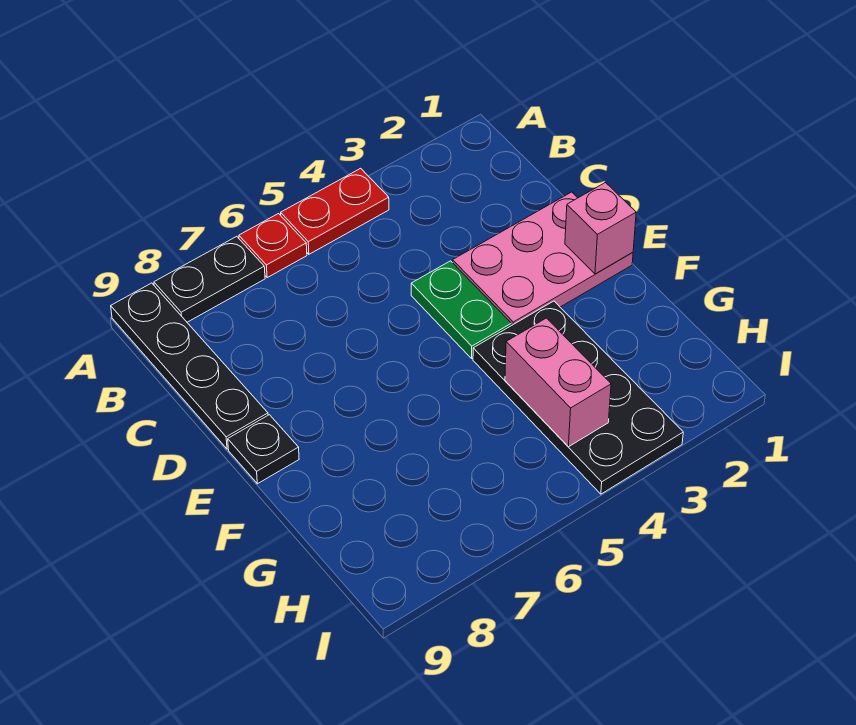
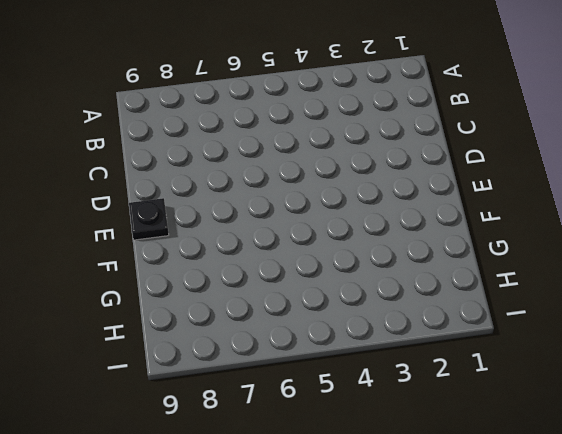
none -> red plate A4:A5 level 1
none -> red plate A6 level 1

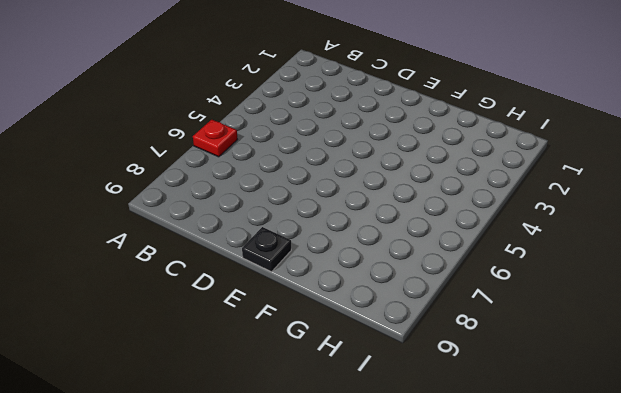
none -> red plate A4:A5 level 1
none -> black plate A7:A8 level 1

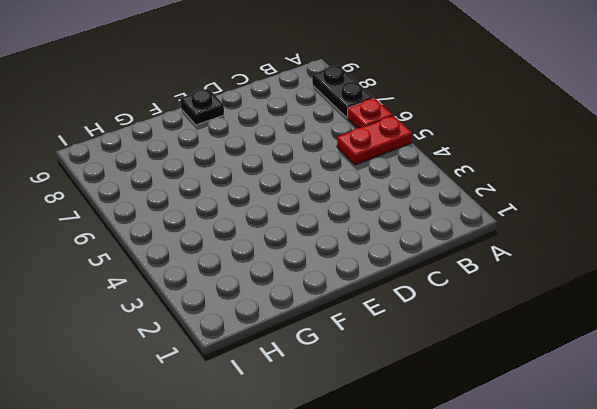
red plate A5:B5 level 1 -> red plate A4:A5 level 1
none -> black plate A9:D9 level 1
none -> pink plate D1:E3 level 1

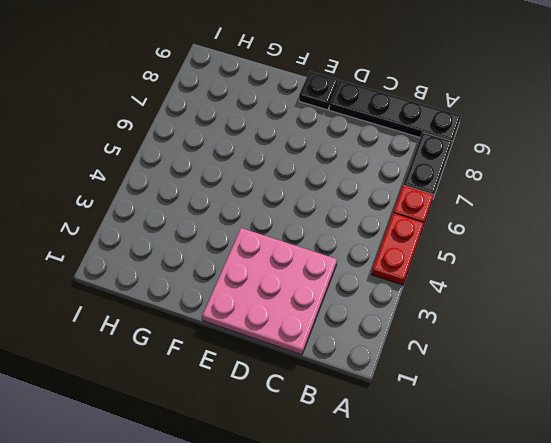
pink plate C1:E3 level 1 -> pink plate D1:E3 level 1
none -> green plate D4:E4 level 1
none -> black plate F3:I4 level 1

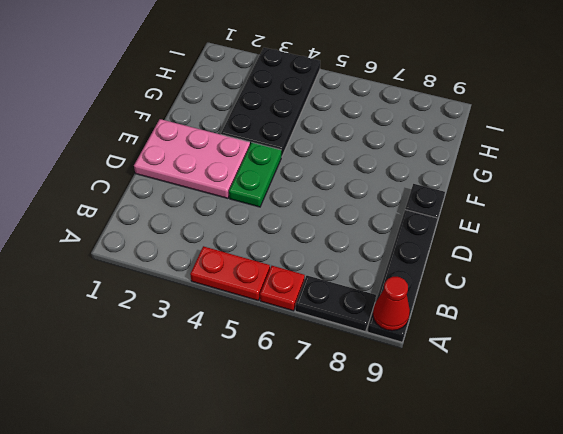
red cone A9 level 2 -> none
none -> pink brick E1 level 2
none -> pink brick G4:H4 level 2

